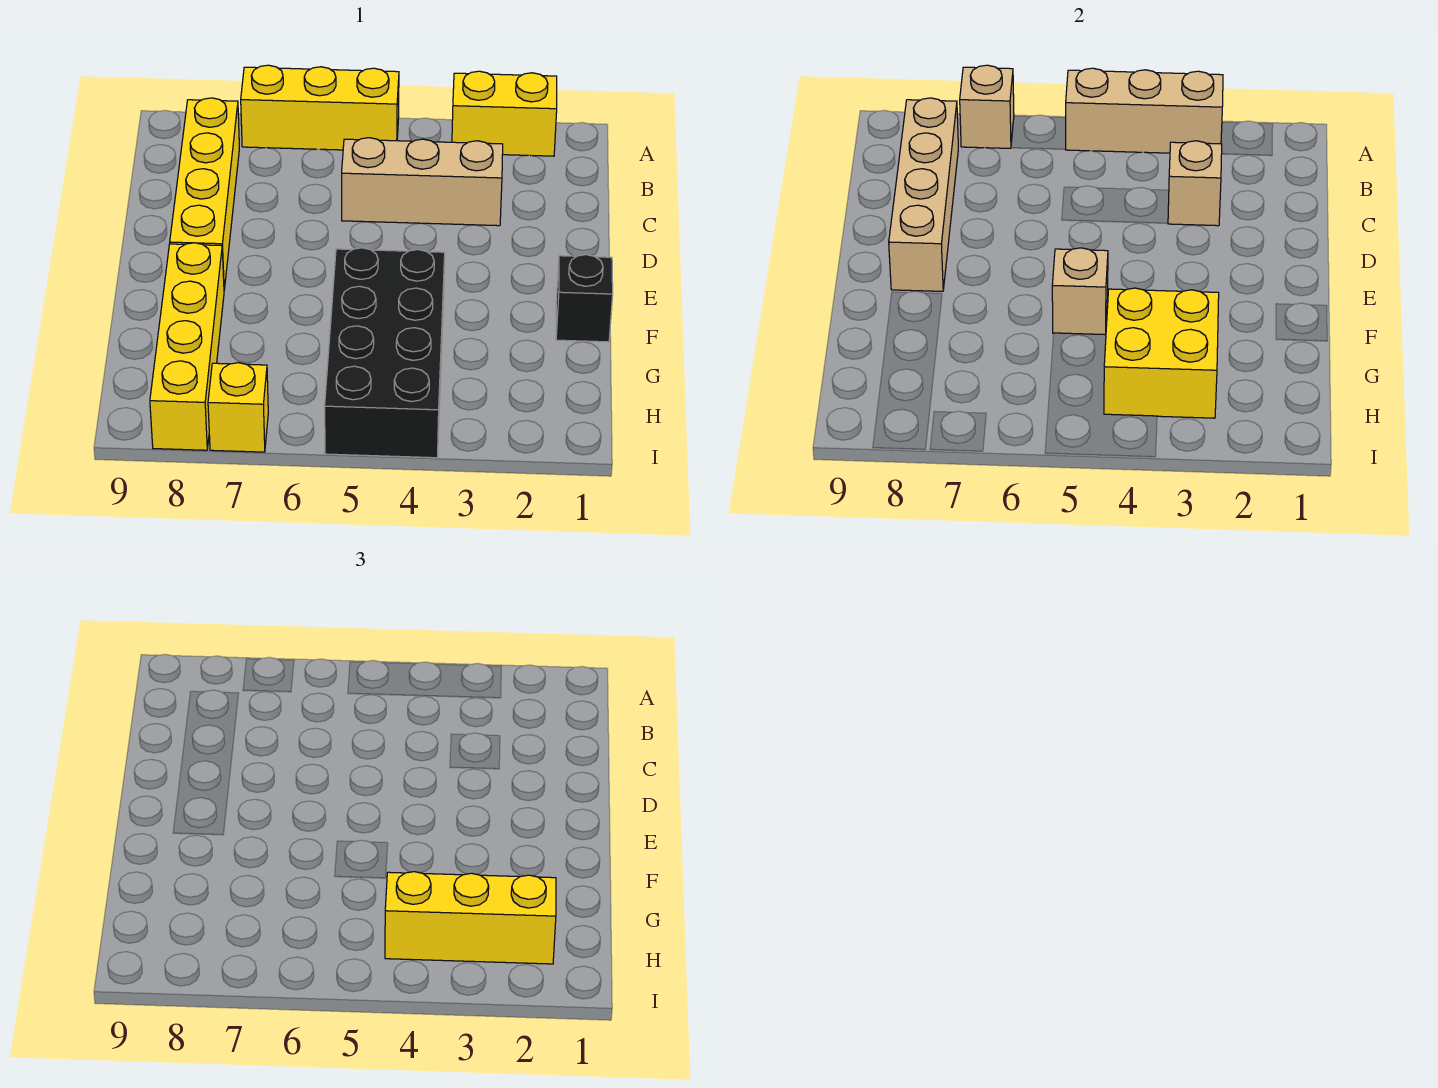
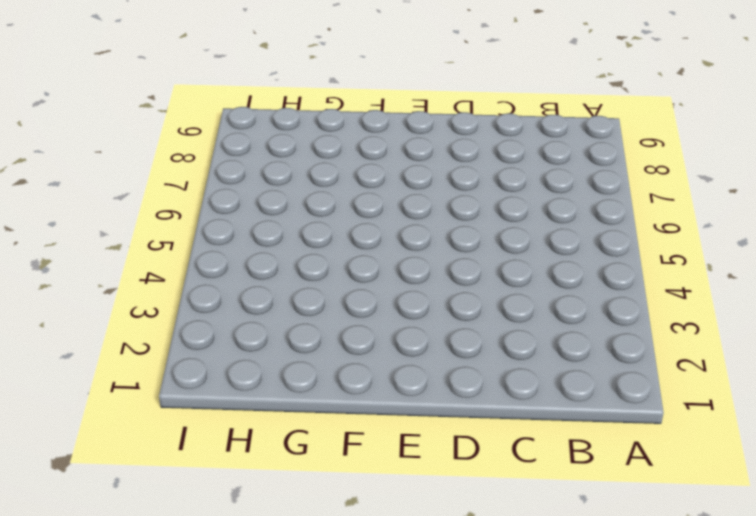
none -> yellow brick A2:A3 level 1
none -> yellow brick A5:A7 level 1
none -> yellow brick B8:E8 level 1

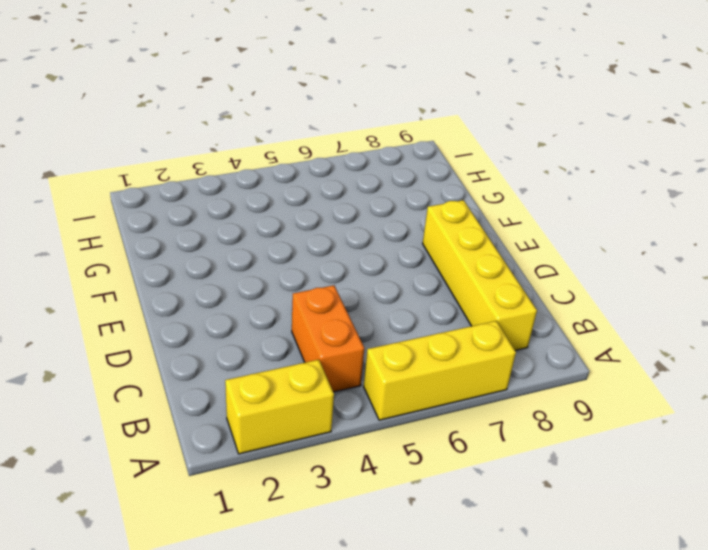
orange brick B4:C4 level 1 -> tan brick C3:C5 level 1
none -> black brick F1 level 1
none -> black brick F4:I5 level 1
none -> yellow brick F8:I8 level 1

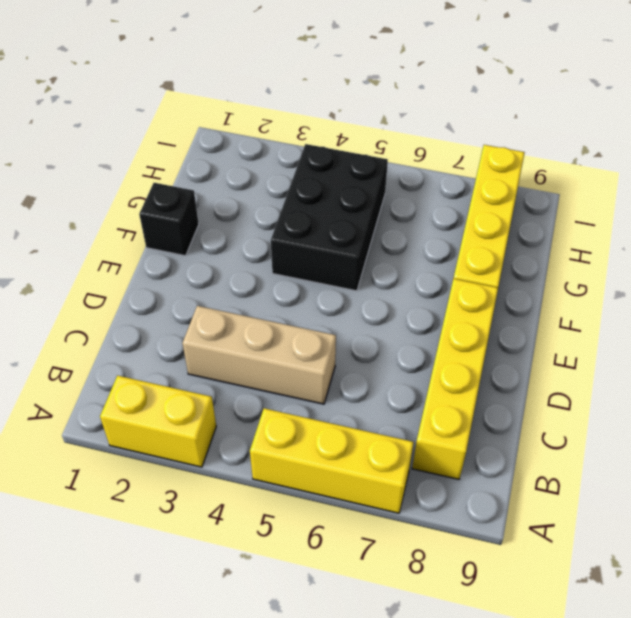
black brick F4:H5 level 1 -> black brick F4:I5 level 1
none -> yellow brick I7 level 1
none -> tan brick A3:A5 level 2
none -> tan brick A7 level 2

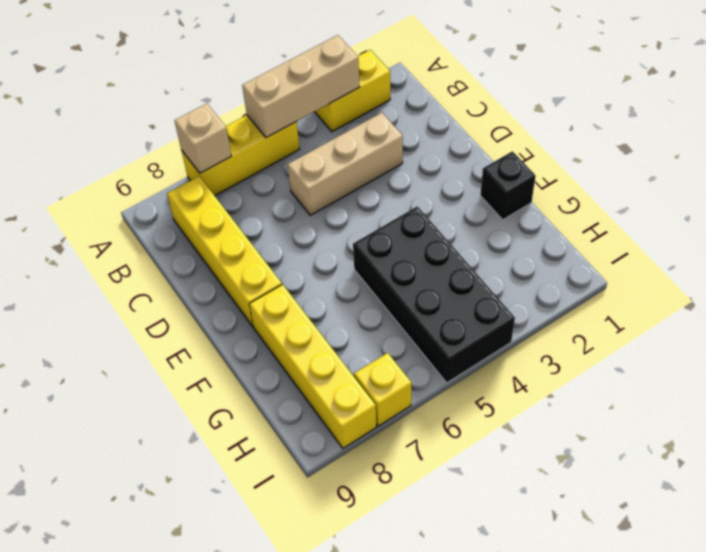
none -> tan brick B8:E8 level 2
none -> tan brick C3 level 2
none -> tan brick F5 level 2

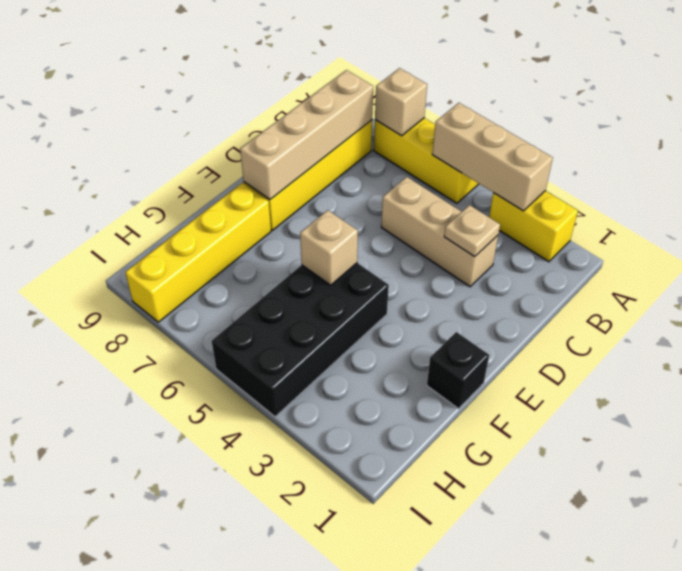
tan plate C3 level 2 -> tan brick C3 level 2
none -> yellow brick I7 level 1
none -> yellow brick G3:H4 level 2
none -> yellow brick H2:H4 level 3

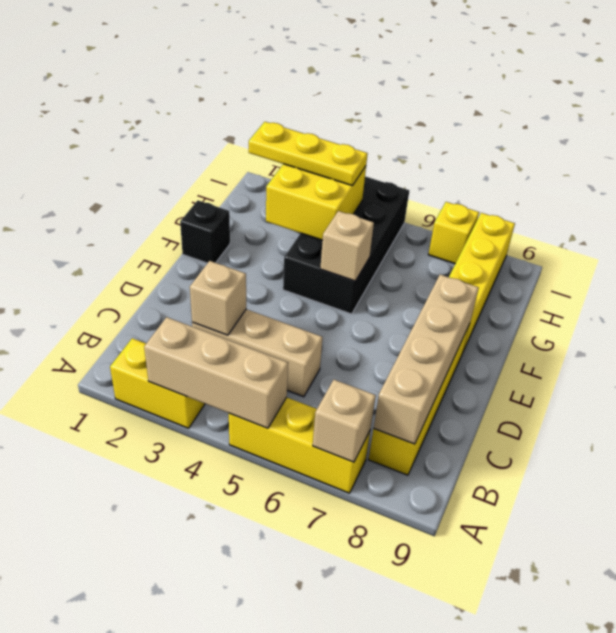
yellow plate H2:H4 level 3 -> yellow brick H2:H4 level 3

